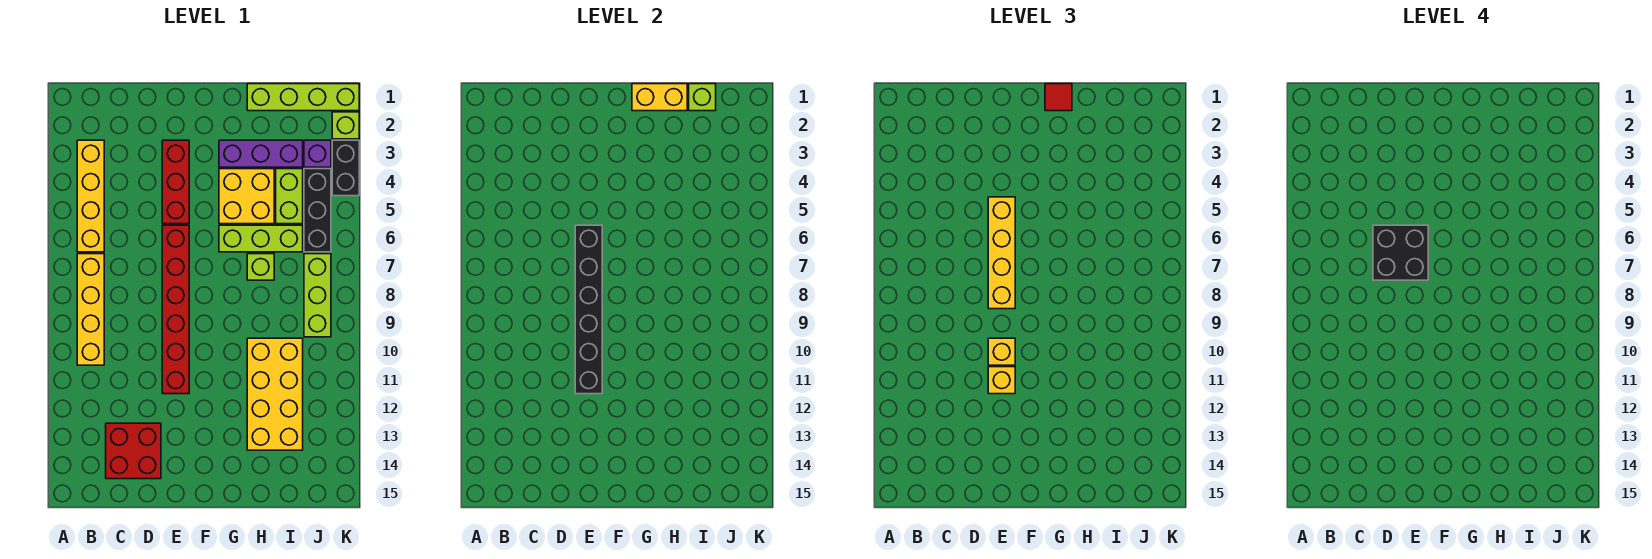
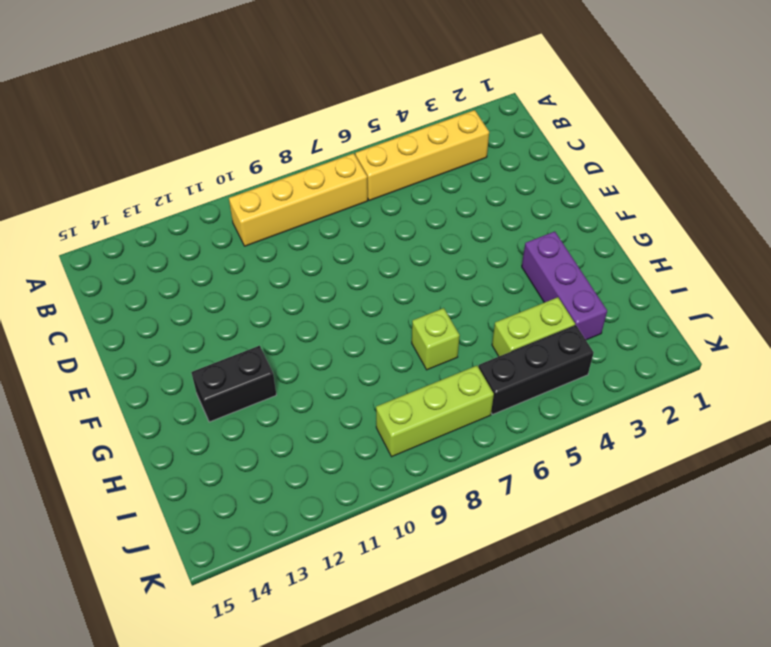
black brick G12:G13 level 1 -> black brick K3:K4 level 1
none -> red brick C13:D14 level 1
none -> red brick E3:E5 level 1
none -> red brick E6:E11 level 1

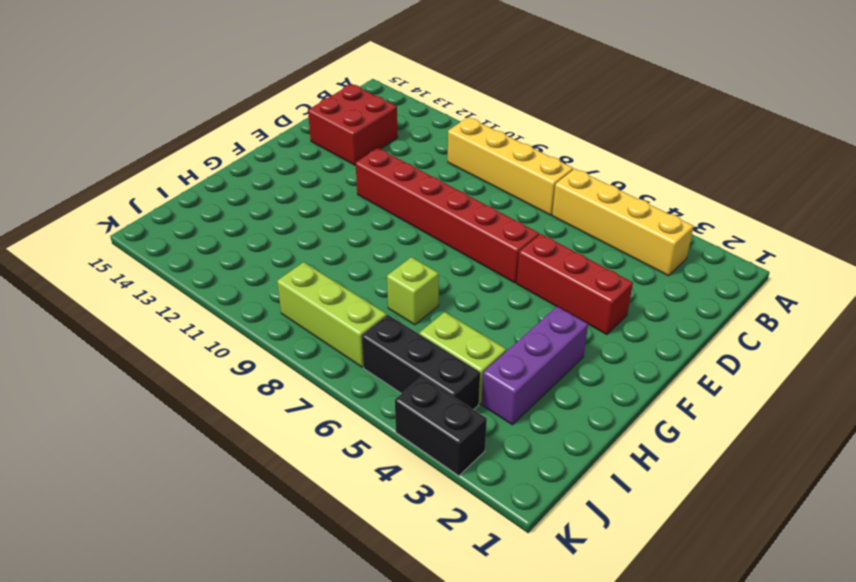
none -> yellow brick G4:H5 level 1
none -> lime brick G6:I6 level 1
none -> lime brick H1:K1 level 1

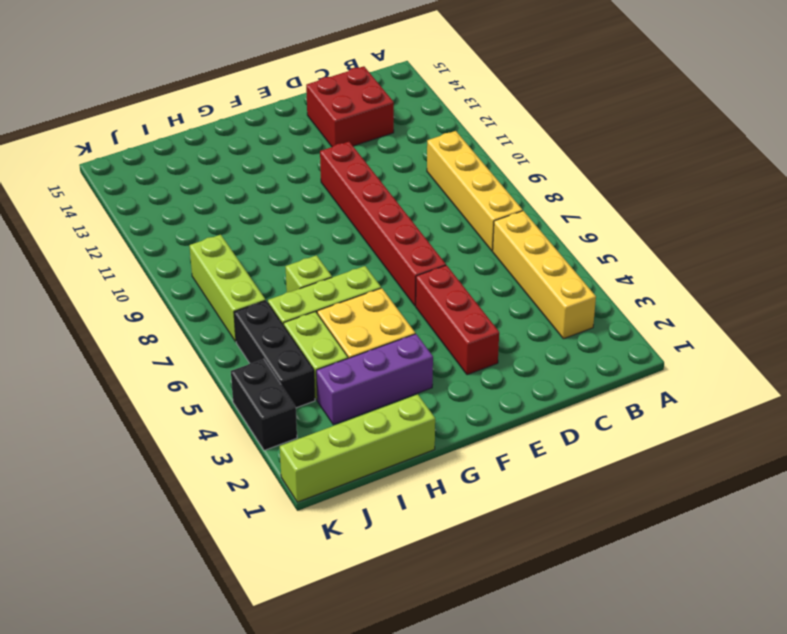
none -> yellow brick H10:I13 level 1
none -> purple brick J3 level 1
none -> lime brick K2 level 1

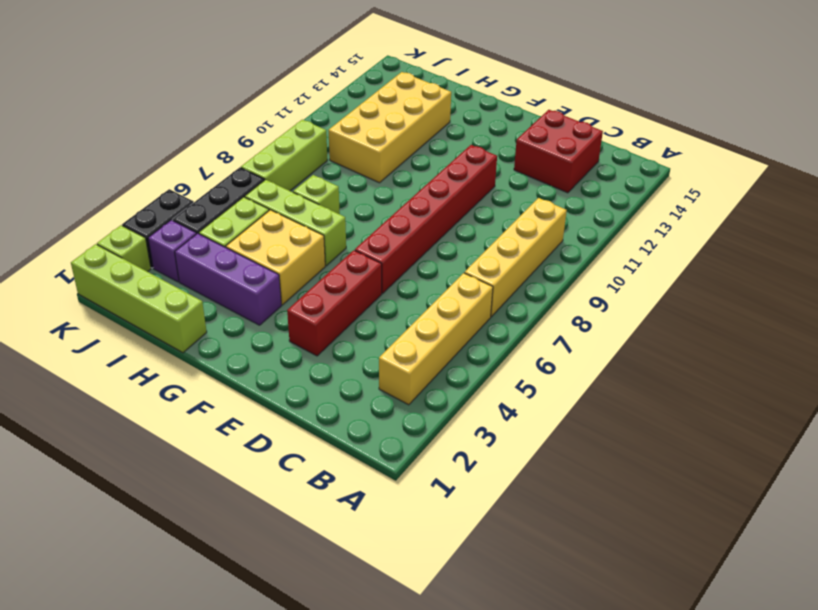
none -> black brick E6:E11 level 2
none -> yellow brick G1:H1 level 2
none -> lime brick I1 level 2

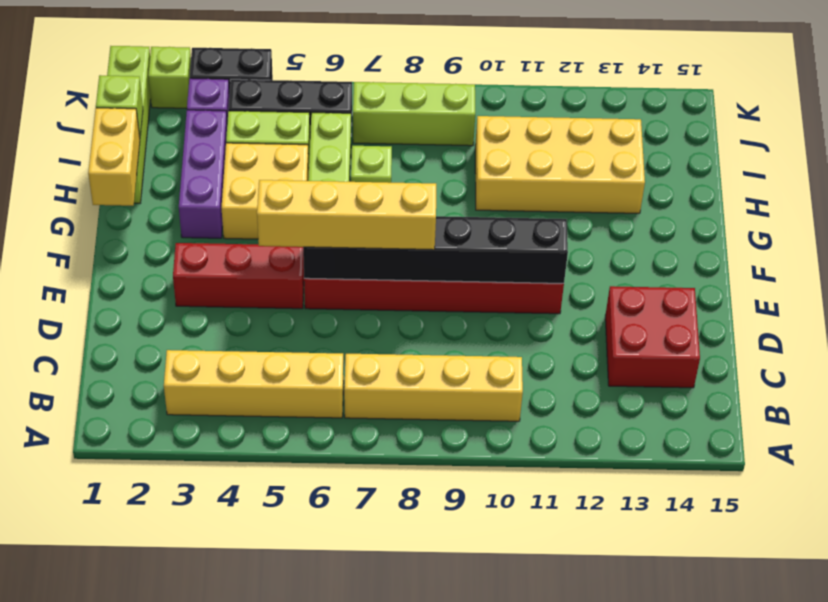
none -> yellow brick E10 level 3
none -> yellow brick E11 level 3
none -> red tile G1 level 3

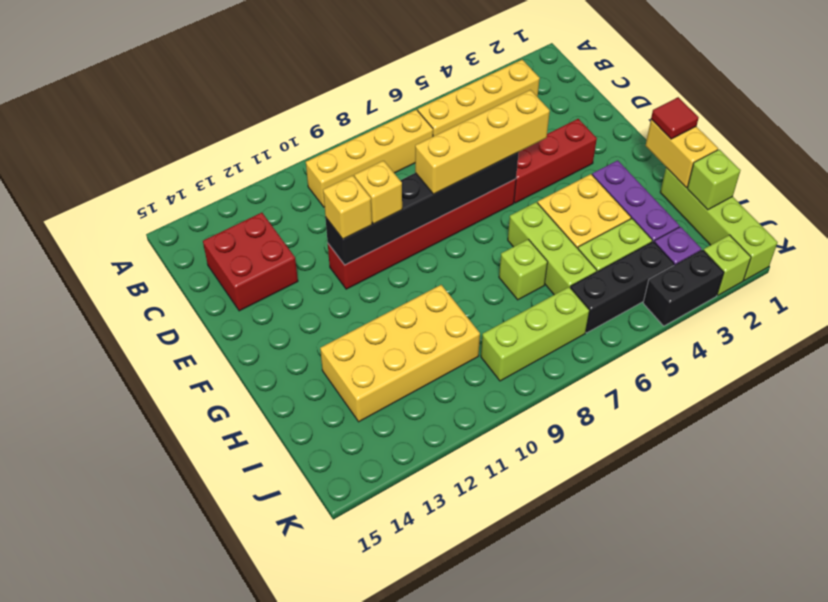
none -> black brick D6:E7 level 4

